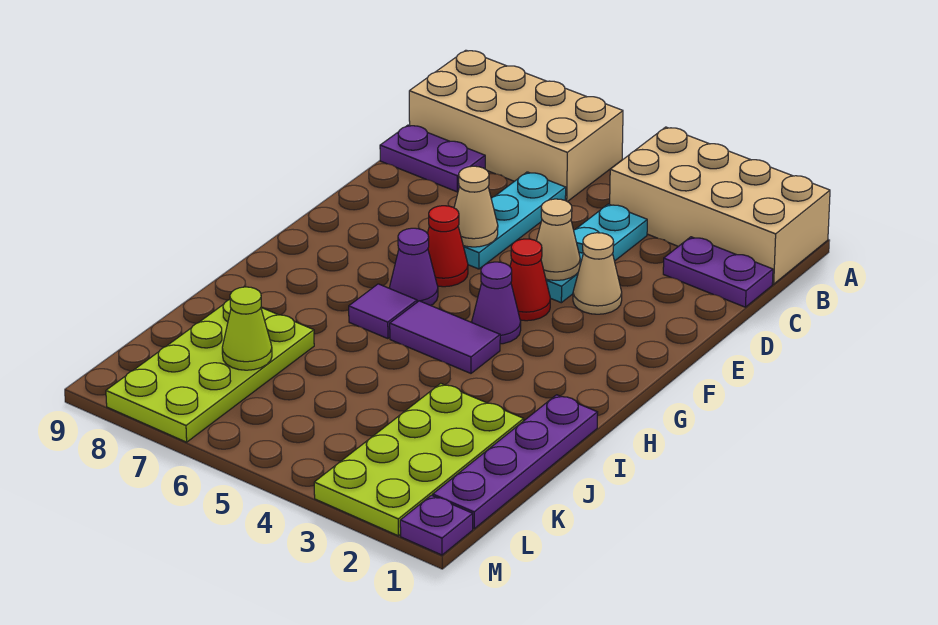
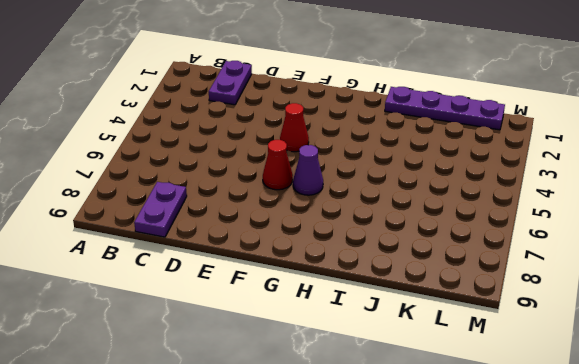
none -> tan brick A1:B4 level 1
none -> tan brick A6:B9 level 1
none -> cyan plate C4:E4 level 1

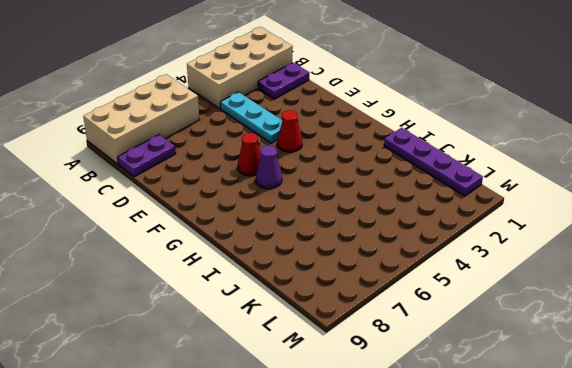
none -> cyan plate C6:E6 level 1
none -> tan cone E3 level 1
none -> purple cone G4 level 1

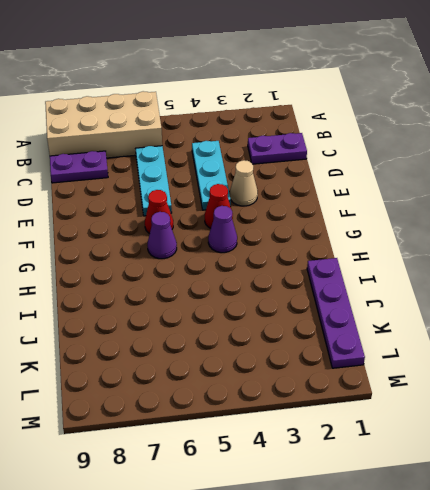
none -> tan brick A1:B4 level 1
none -> purple tile H4:H5 level 1
none -> purple tile H6 level 1

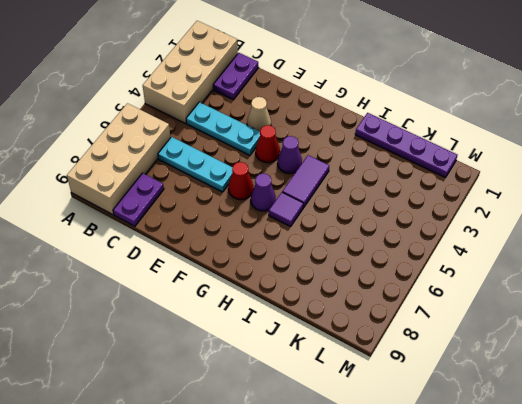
none -> lime plate J2:M3 level 1
none -> lime plate J7:M8 level 1
none -> purple plate M1 level 1

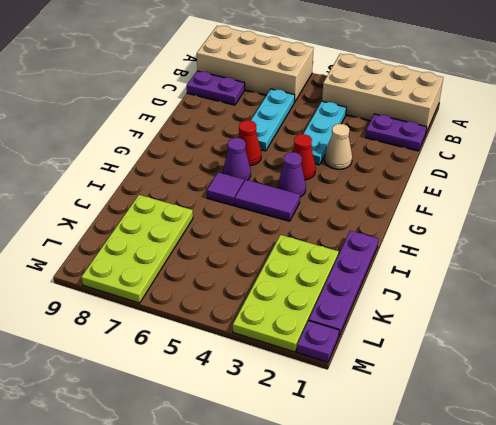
none -> tan cone E4 level 2
none -> tan cone E6 level 2
none -> lime cone K7 level 2

